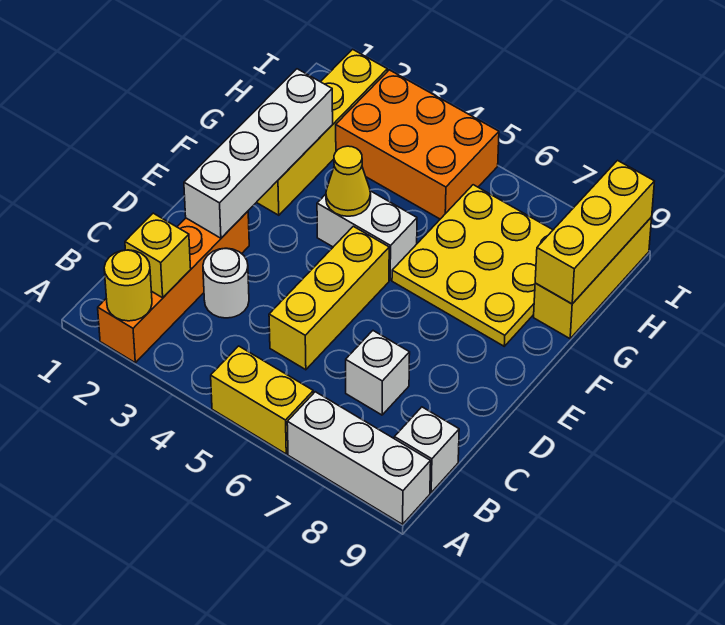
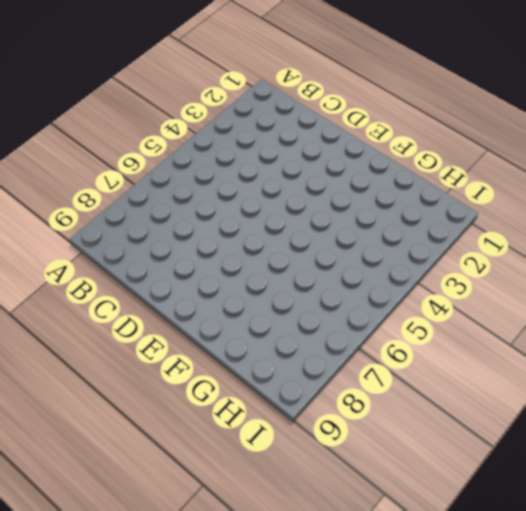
none -> orange brick A2:D2 level 1
none -> yellow brick A5:A6 level 1
none -> white brick A7:A9 level 1

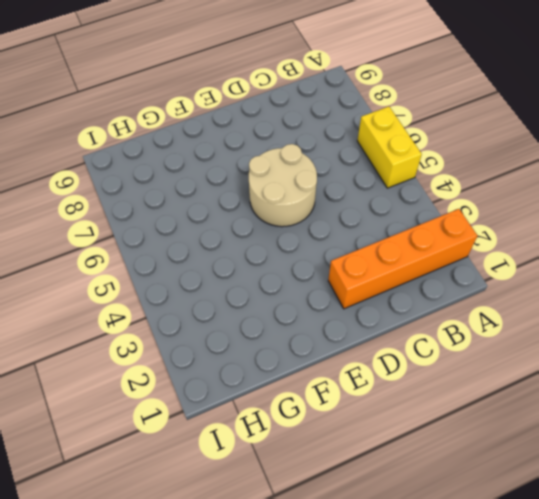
tan round brick D5:E6 level 1 -> yellow brick C5:E5 level 1
none -> white brick A7:A9 level 1
none -> white brick B9 level 1
none -> white round brick C3 level 1

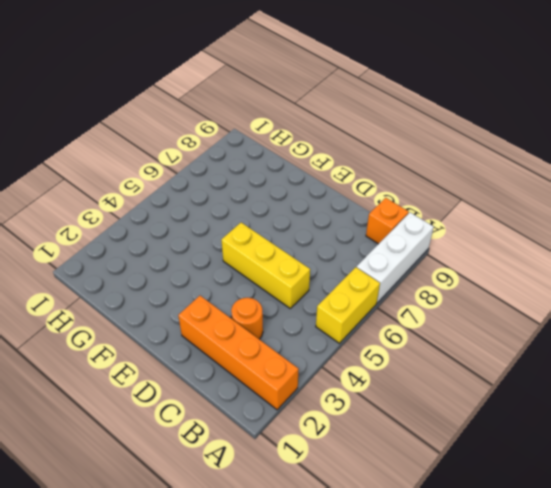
orange brick B9 level 1 -> white brick B9 level 1
orange round brick C3 level 1 -> white round brick C3 level 1
none -> white brick C7 level 1
none -> yellow brick F2:I2 level 1
none -> white brick F4:F5 level 1

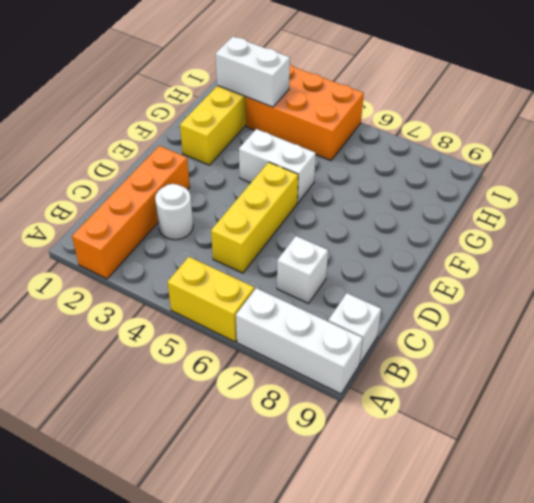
white brick H2:H3 level 2 -> none
none -> yellow plate F6:H8 level 1
none -> yellow brick G9:I9 level 1
none -> yellow round brick A2 level 2

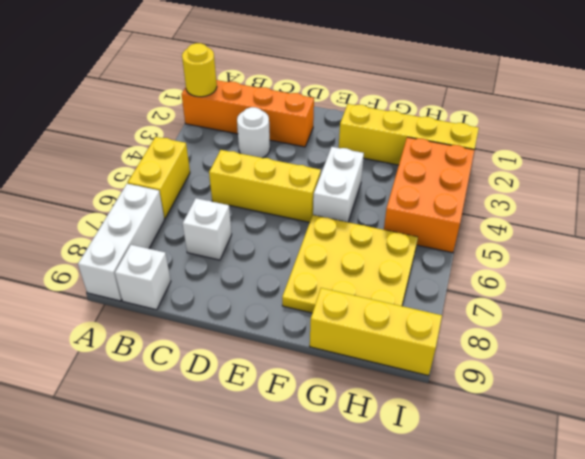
none -> yellow brick B2 level 2
none -> white brick D2:G2 level 2
none -> yellow cone F4 level 2

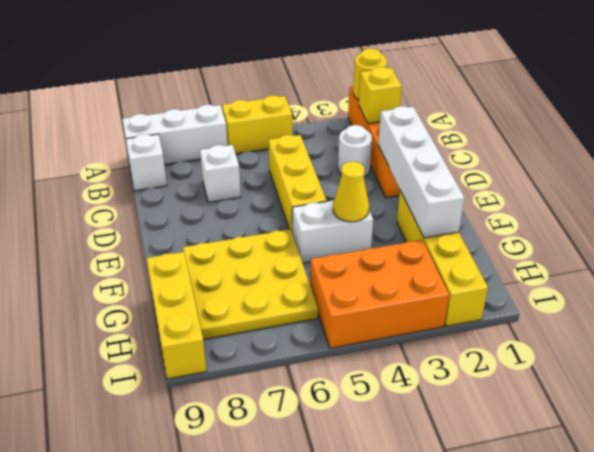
none -> yellow brick G9:I9 level 2

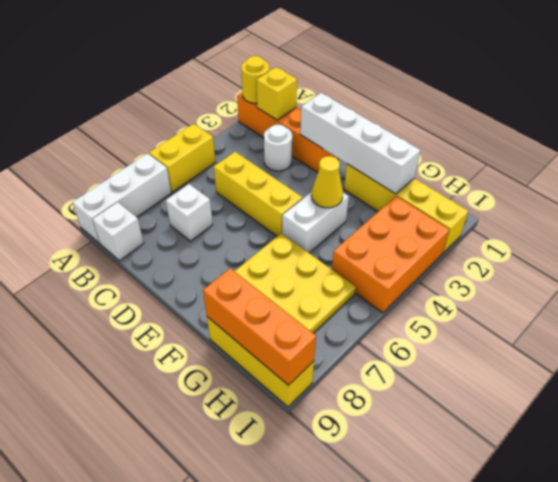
orange brick G9:I9 level 2 -> yellow brick G9:I9 level 2

